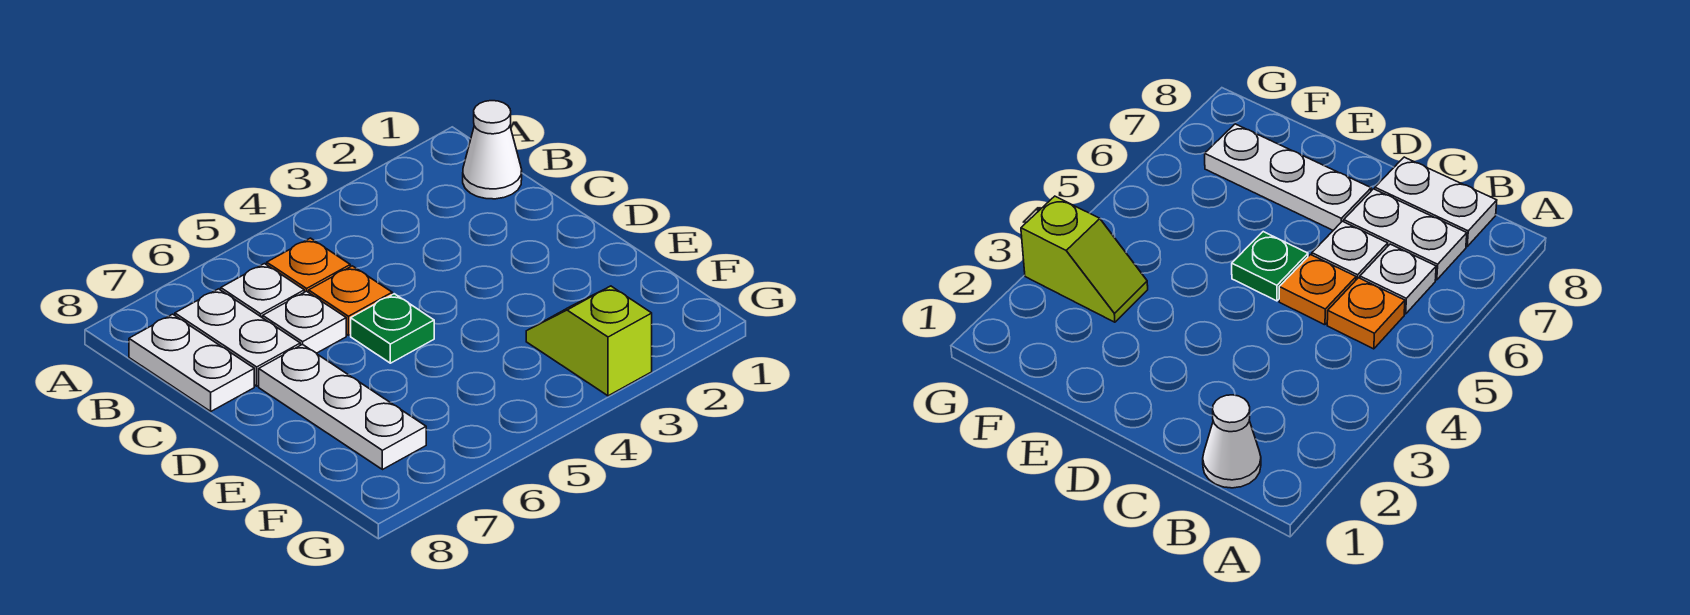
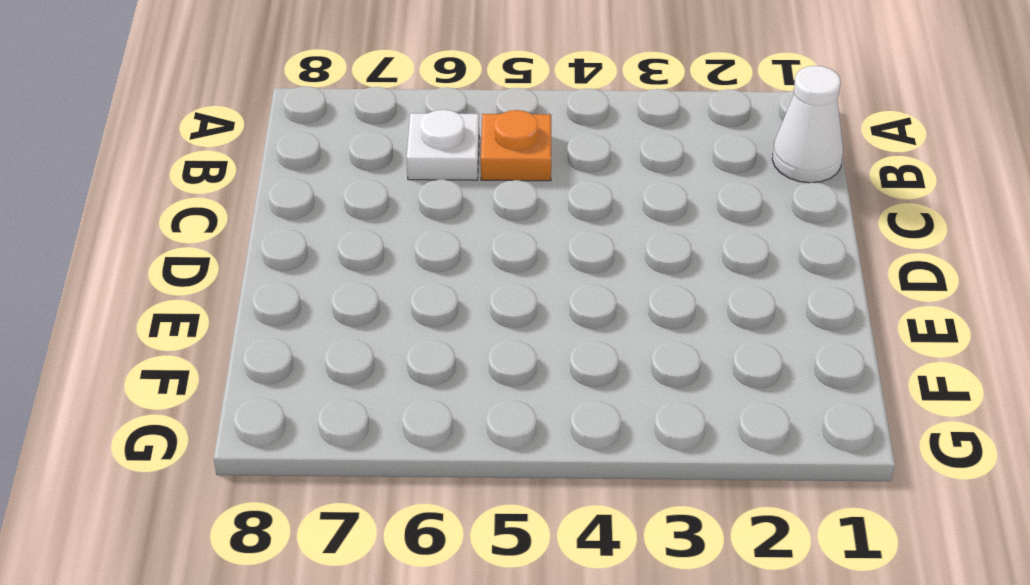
none -> white plate B7:C7 level 1
none -> white plate B8:C8 level 1

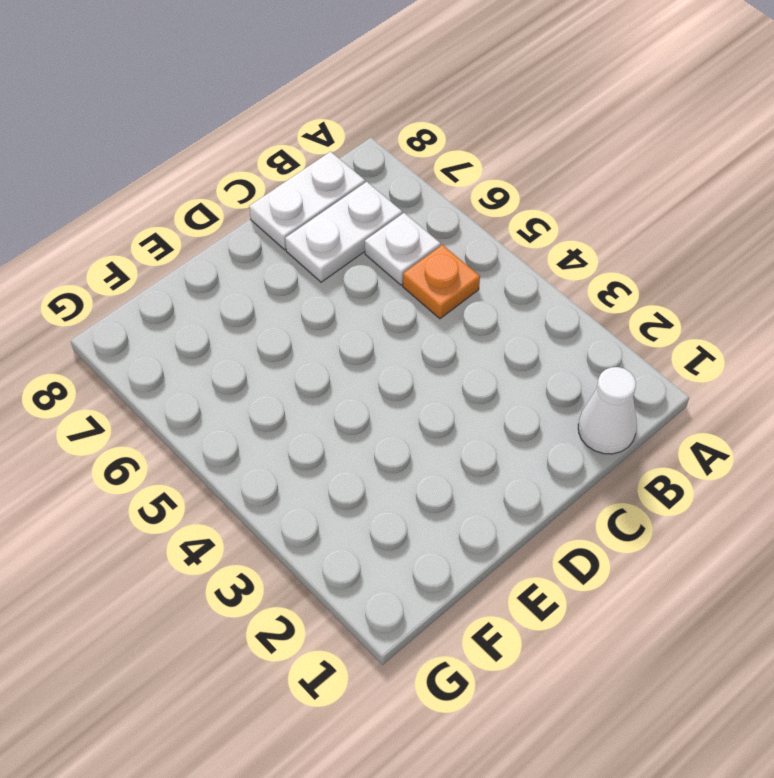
none -> orange plate C5 level 1
none -> white plate C6 level 1

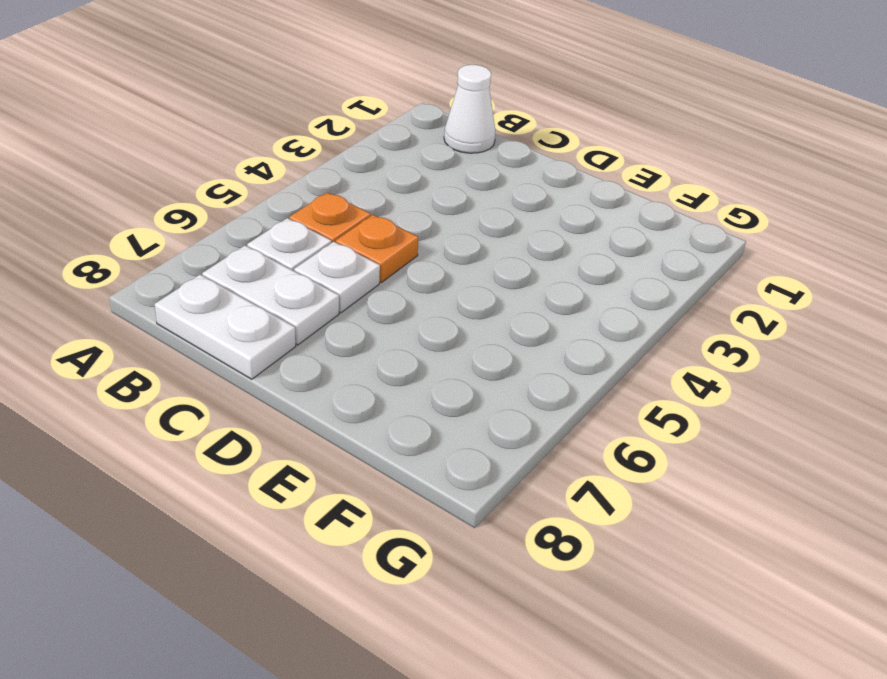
none -> green plate D5 level 1
none -> white plate D7:F7 level 1

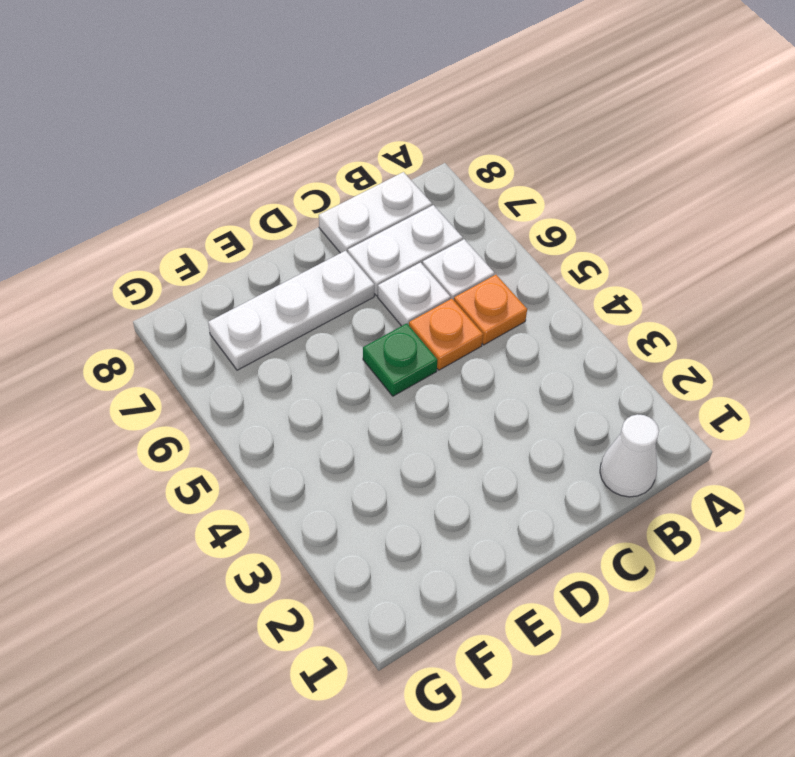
none -> lime slope F3:G3 level 1 top G

